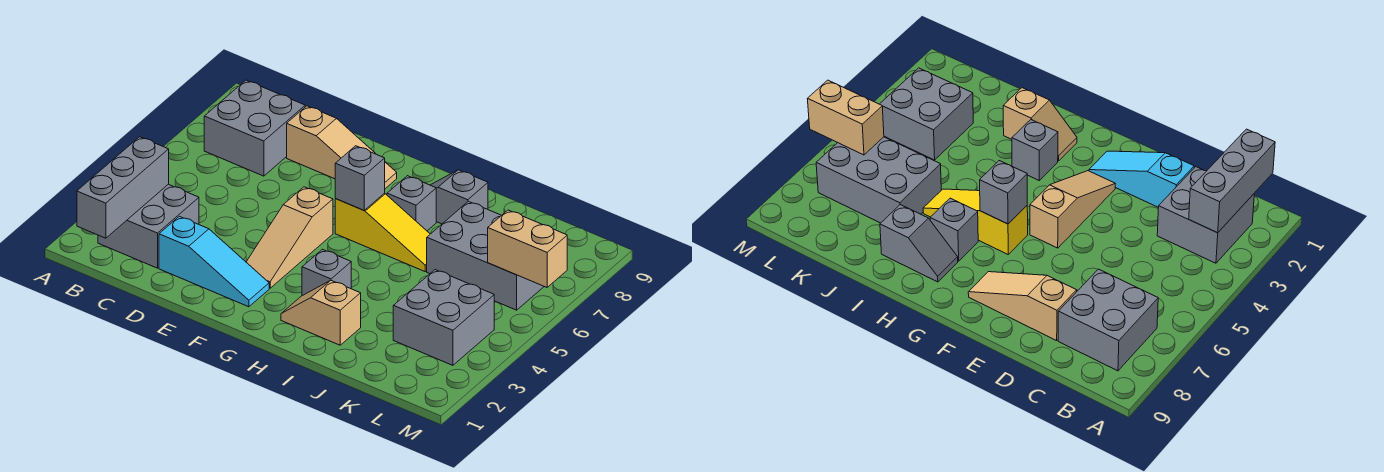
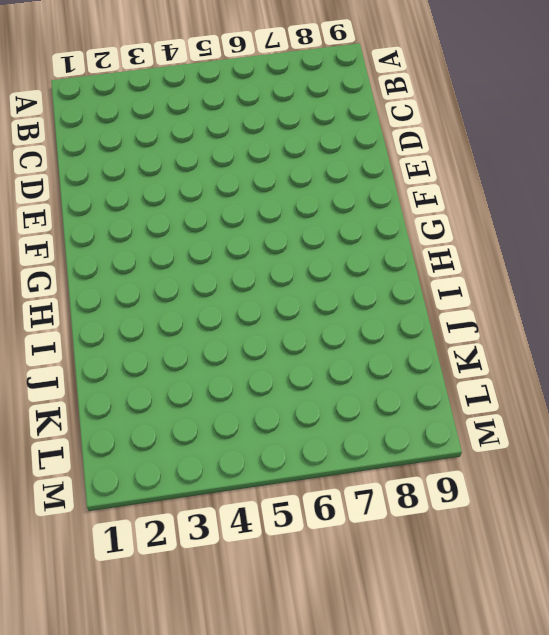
none -> grey brick B2:C3 level 1
none -> grey brick B7:C8 level 1
none -> cyan slope D2:F2 level 1 top D

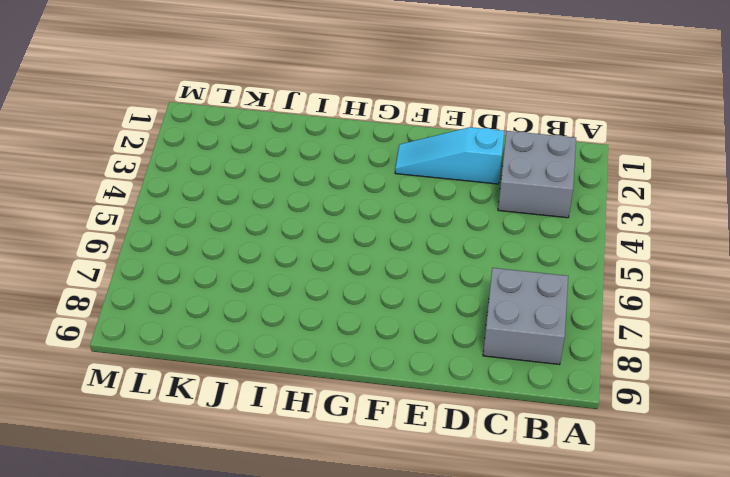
none -> tan slope D8:F8 level 1 top D
none -> tan slope F3:F5 level 1 top 5
none -> yellow slope G6:I6 level 1 top G

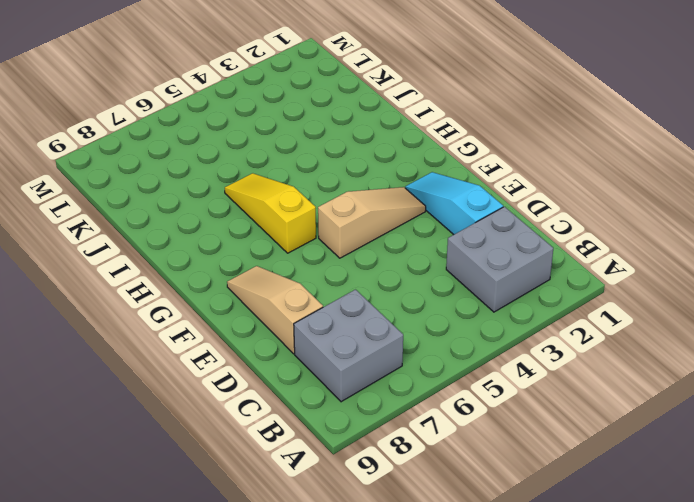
none -> tan slope H2:I2 level 1 top I
none -> grey brick H3 level 1
none -> grey brick H7 level 1

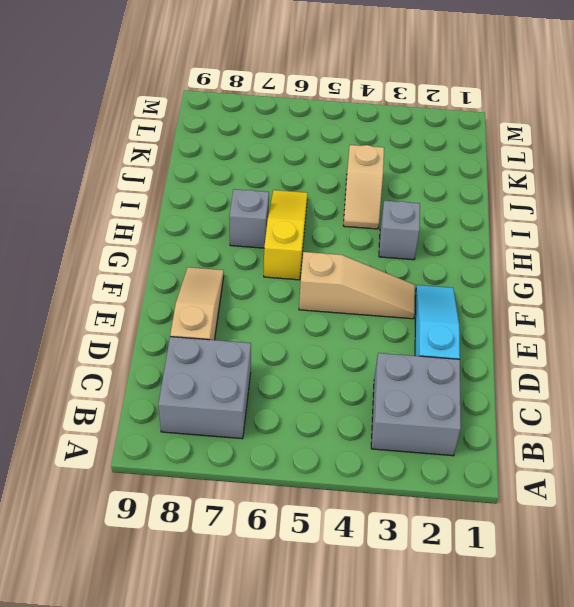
tan slope I4:J4 level 1 top J -> tan slope H2:I2 level 1 top I
none -> grey slope H8:I8 level 1 top I
none -> grey brick J6:L7 level 1
none -> grey brick K3:L4 level 1

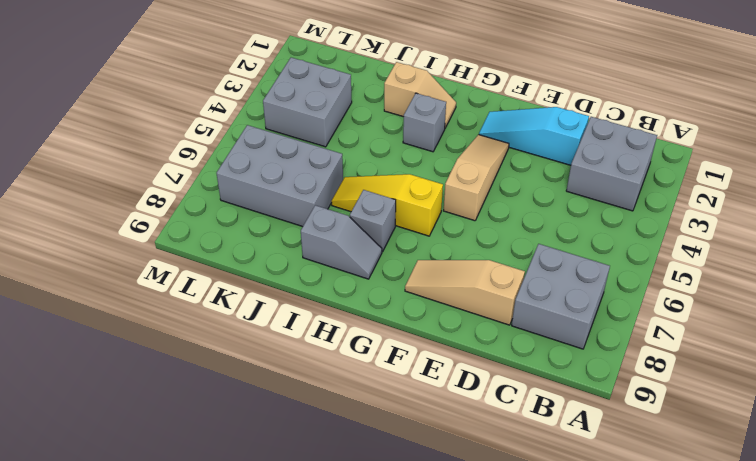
none -> grey brick B1:B3 level 2
none -> grey brick G6 level 2
none -> tan brick L6:M6 level 2

